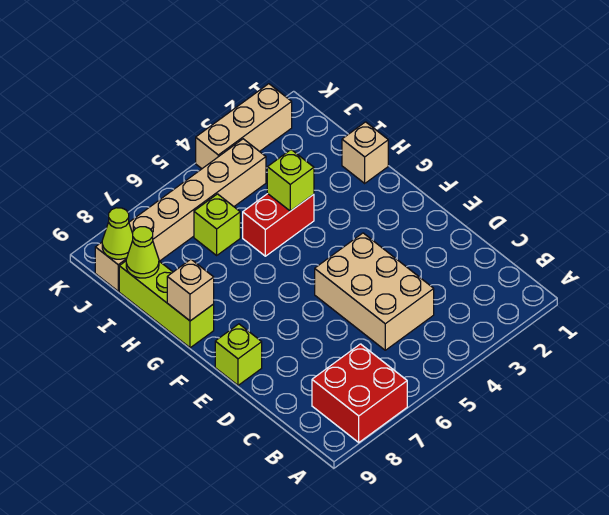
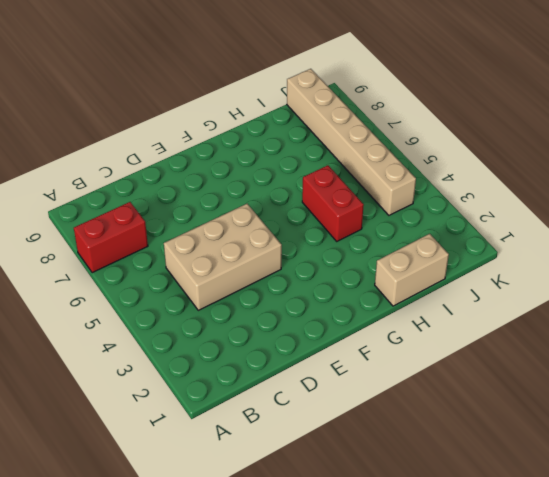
red brick A7:B7 level 1 -> red brick A7:B8 level 1
tan brick H1:I1 level 1 -> tan brick H1 level 1
none -> lime brick E9 level 1
none -> lime brick G9:I9 level 1
none -> lime brick I6 level 1

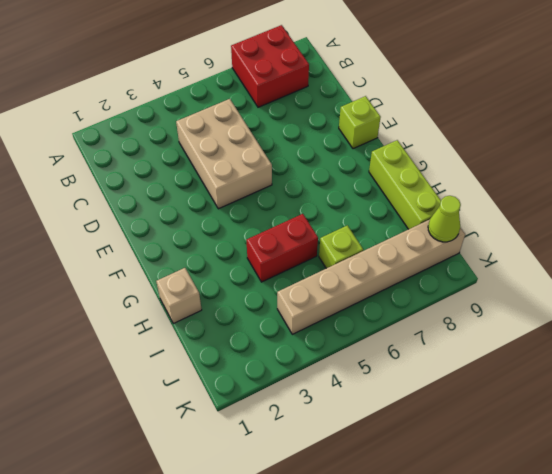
none -> tan brick K2:K4 level 1
none -> tan brick G9 level 2
none -> lime brick H4 level 2

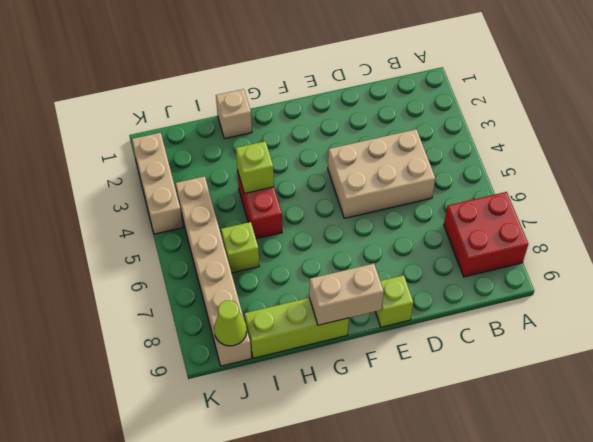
tan brick F9:G9 level 2 -> tan brick G9 level 2
none -> lime cone I9 level 2

